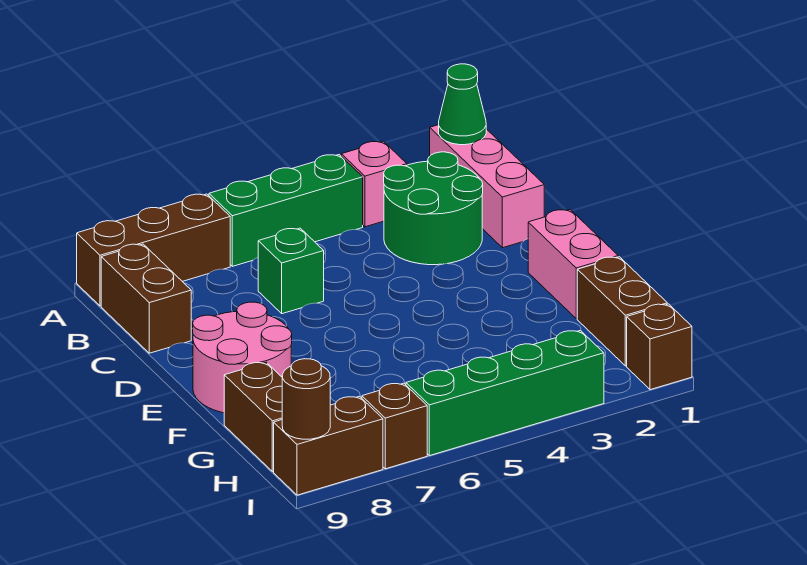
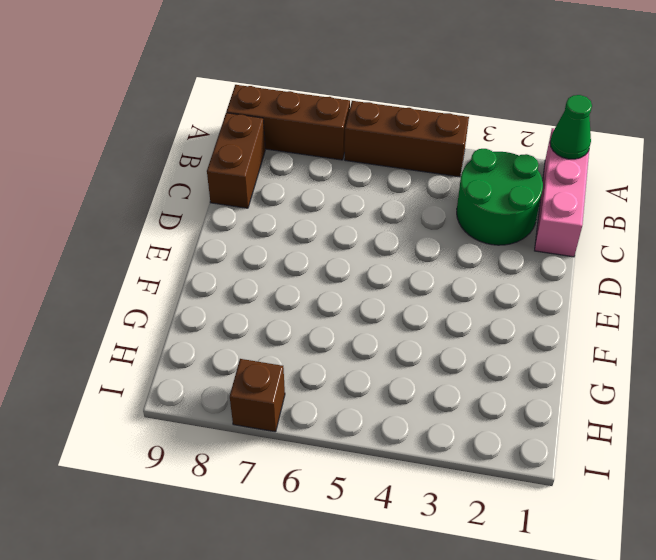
brown brick A4:A6 level 1 -> green brick A4:A6 level 1
none -> pink brick A3 level 1
none -> green brick C6 level 1
none -> pink brick E1:F1 level 1

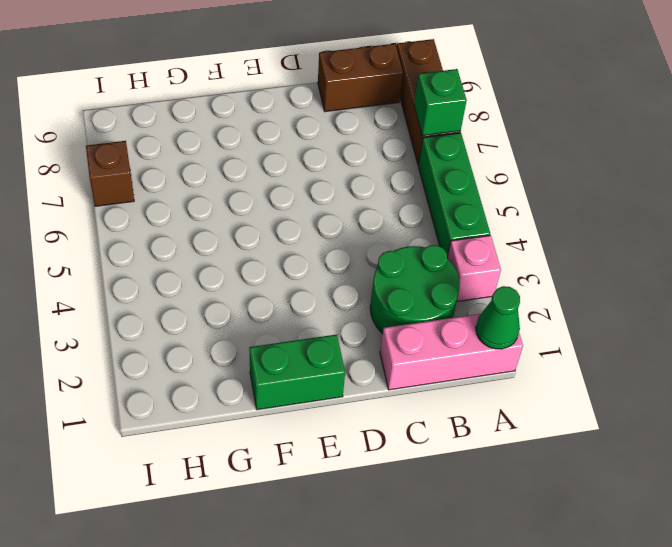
green brick A7 level 2 -> green brick C6 level 1
green brick E1:F1 level 1 -> pink brick E1:F1 level 1
none -> pink round brick E8:F9 level 1
none -> brown brick G1:H1 level 1
none -> brown brick G9:H9 level 1

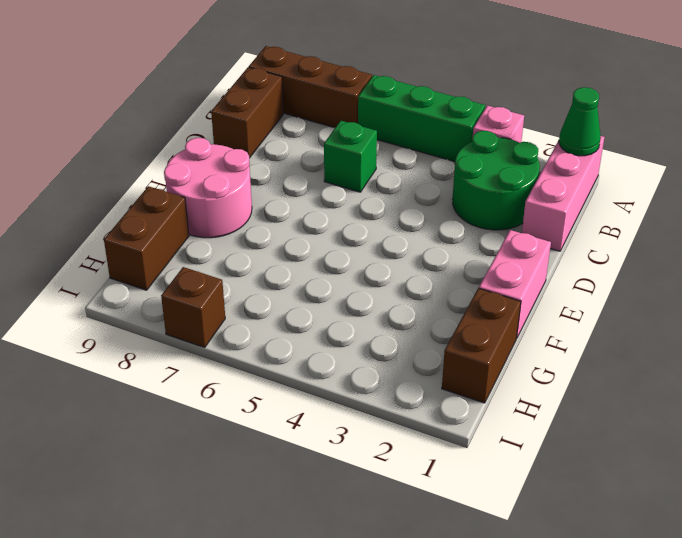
none -> brown brick I1 level 1
none -> green brick I3:I6 level 1
none -> brown brick I8:I9 level 1

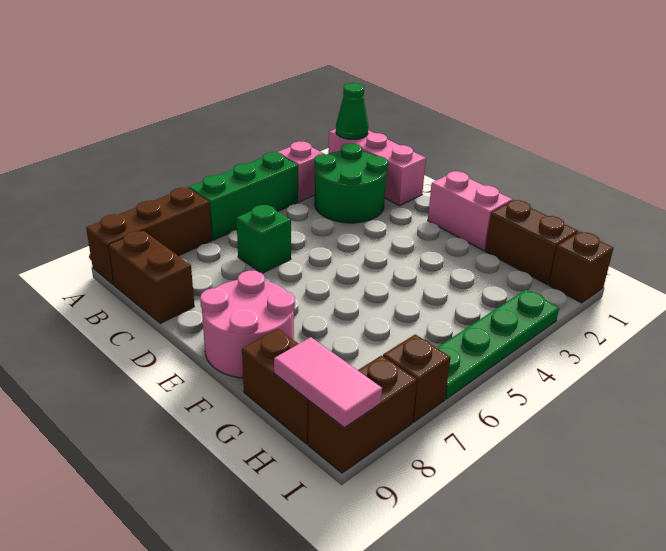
pink tile H9:I9 level 2 -> brown round brick I9 level 2
green plate I3:I6 level 1 -> green brick I3:I6 level 1

